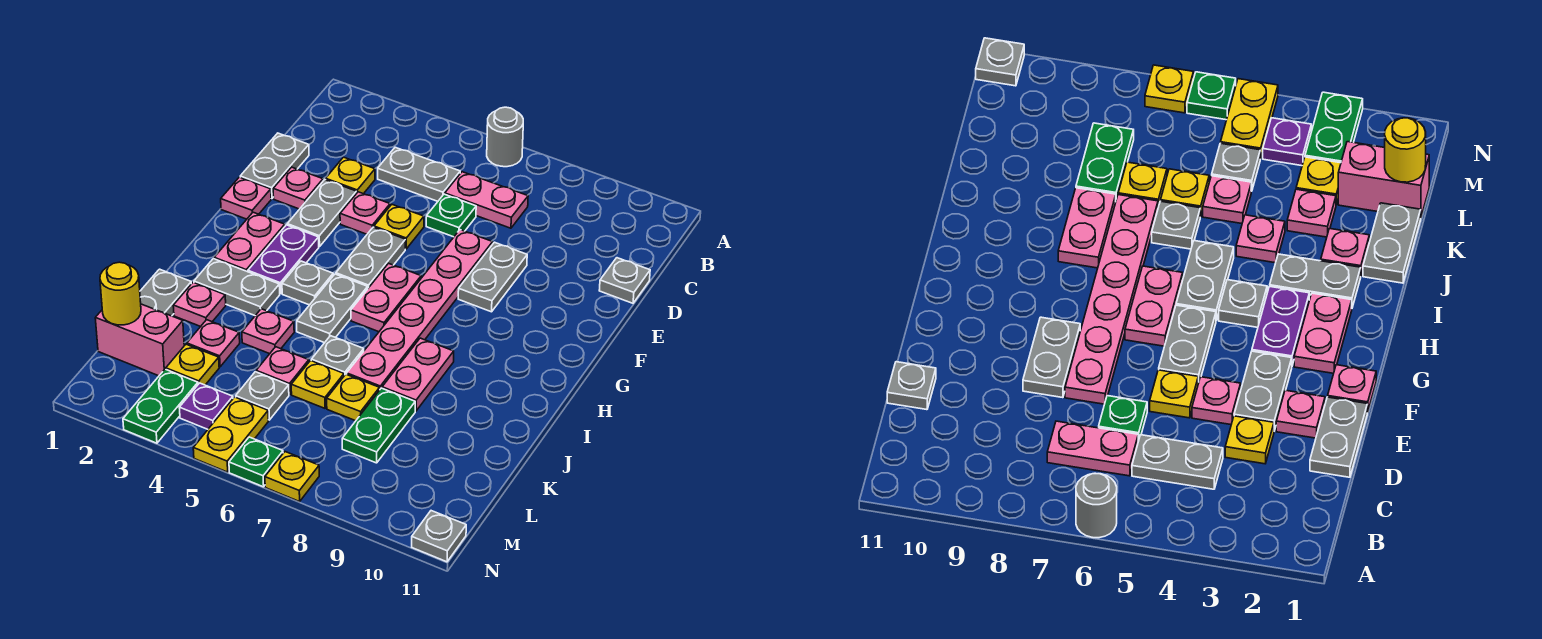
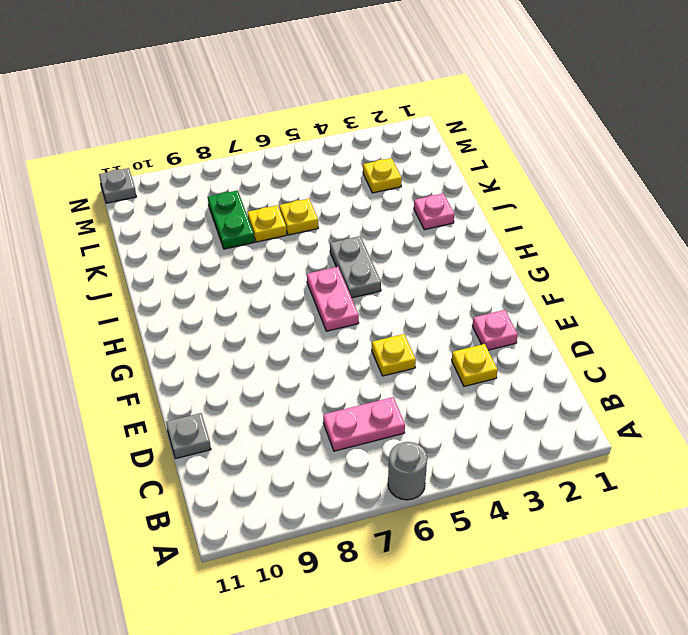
none -> grey plate C4:C5 level 1
none -> grey plate D1:E1 level 1
none -> green plate D6 level 1
none -> grey plate E3:F3 level 1

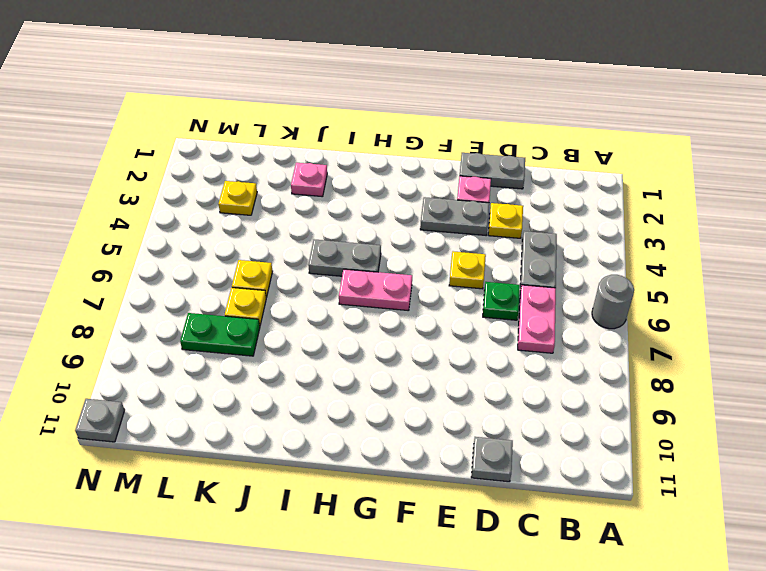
none -> pink plate E4 level 1
none -> pink plate E7:J7 level 1
none -> grey plate E8:F8 level 1
none -> pink plate F1 level 1

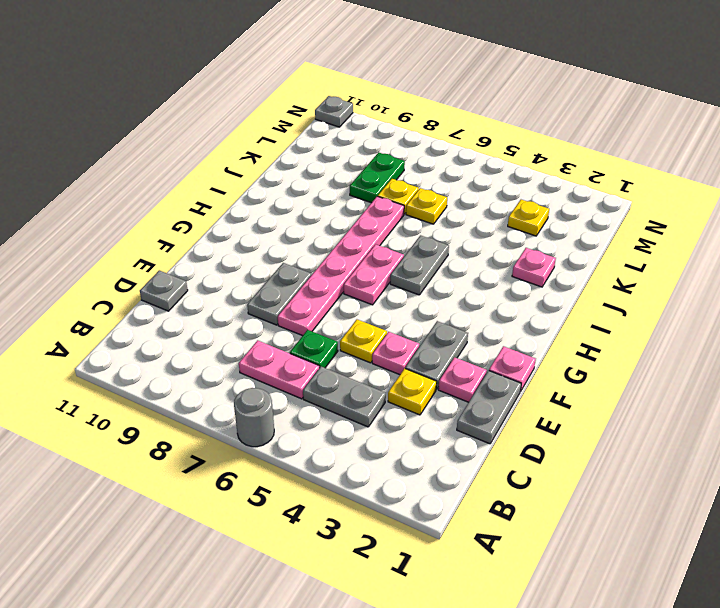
none -> grey plate F5:G5 level 1
none -> pink plate G2:H2 level 1
none -> purple plate G3:H3 level 1
none -> grey plate H4 level 1

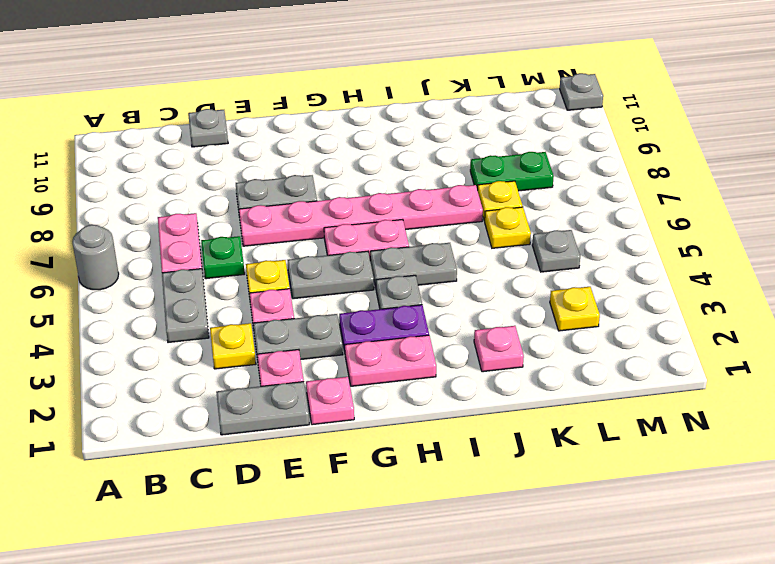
none -> grey plate I2:I3 level 1
none -> pink plate I8:J8 level 1
none -> grey plate J1:K1 level 1
none -> pink plate J4 level 1

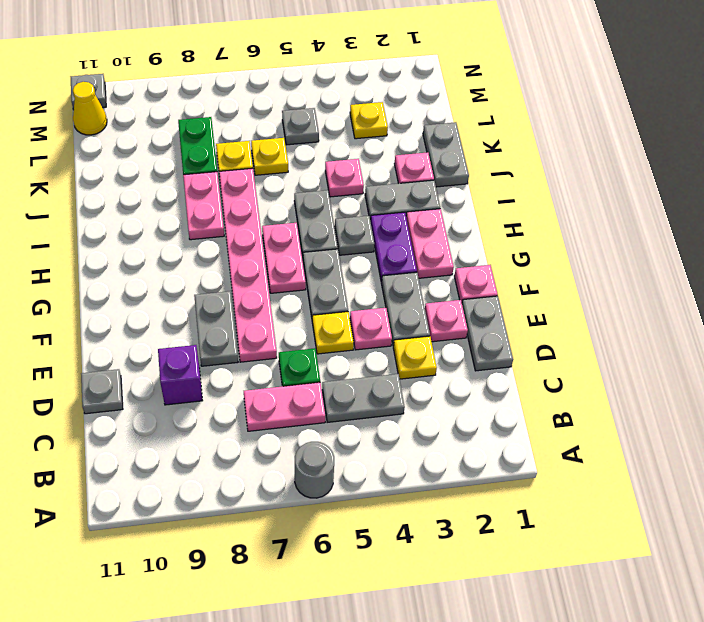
purple brick D9 level 1 -> none
yellow cone M11 level 1 -> none
none -> grey plate J6 level 1
none -> pink plate K3 level 1
none -> pink plate K5 level 1
none -> pink brick L1:L2 level 1

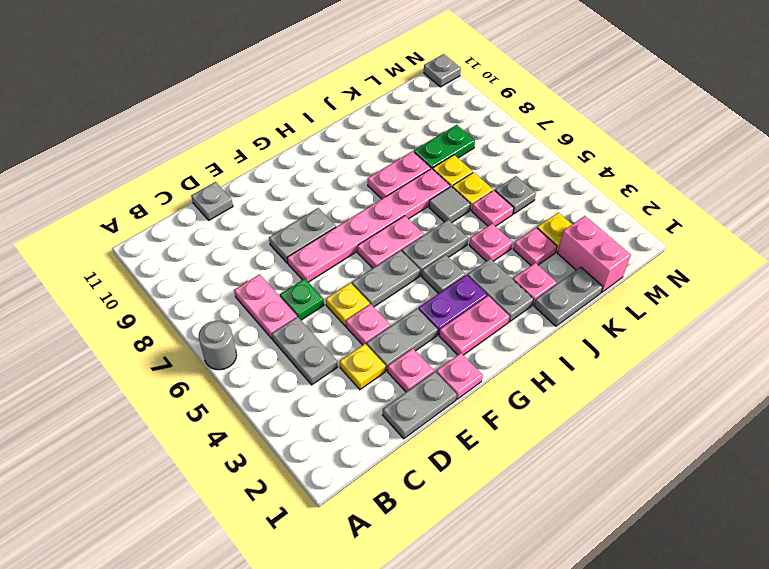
grey tile J6 level 1 -> grey plate J6 level 1
none -> green plate M3:N3 level 1
none -> purple plate M4 level 1
none -> yellow plate M5:N5 level 1
none -> green plate N6 level 1

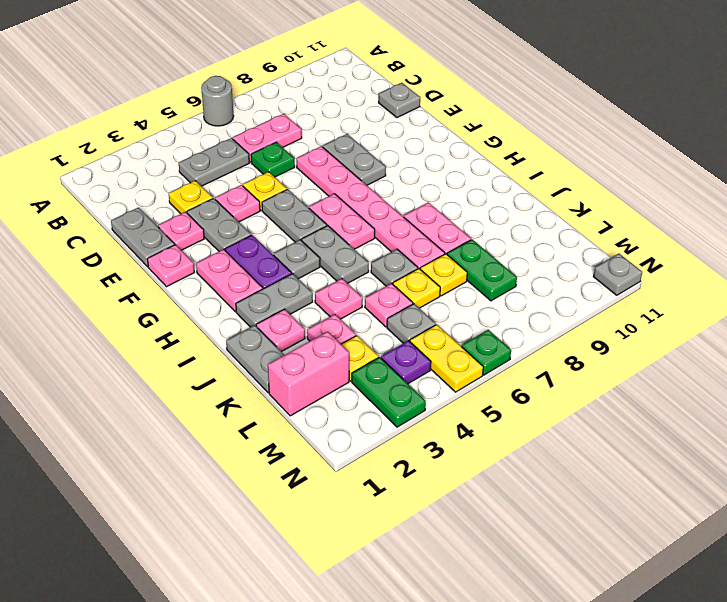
none -> yellow plate N7 level 1
none -> yellow round brick L1 level 2

